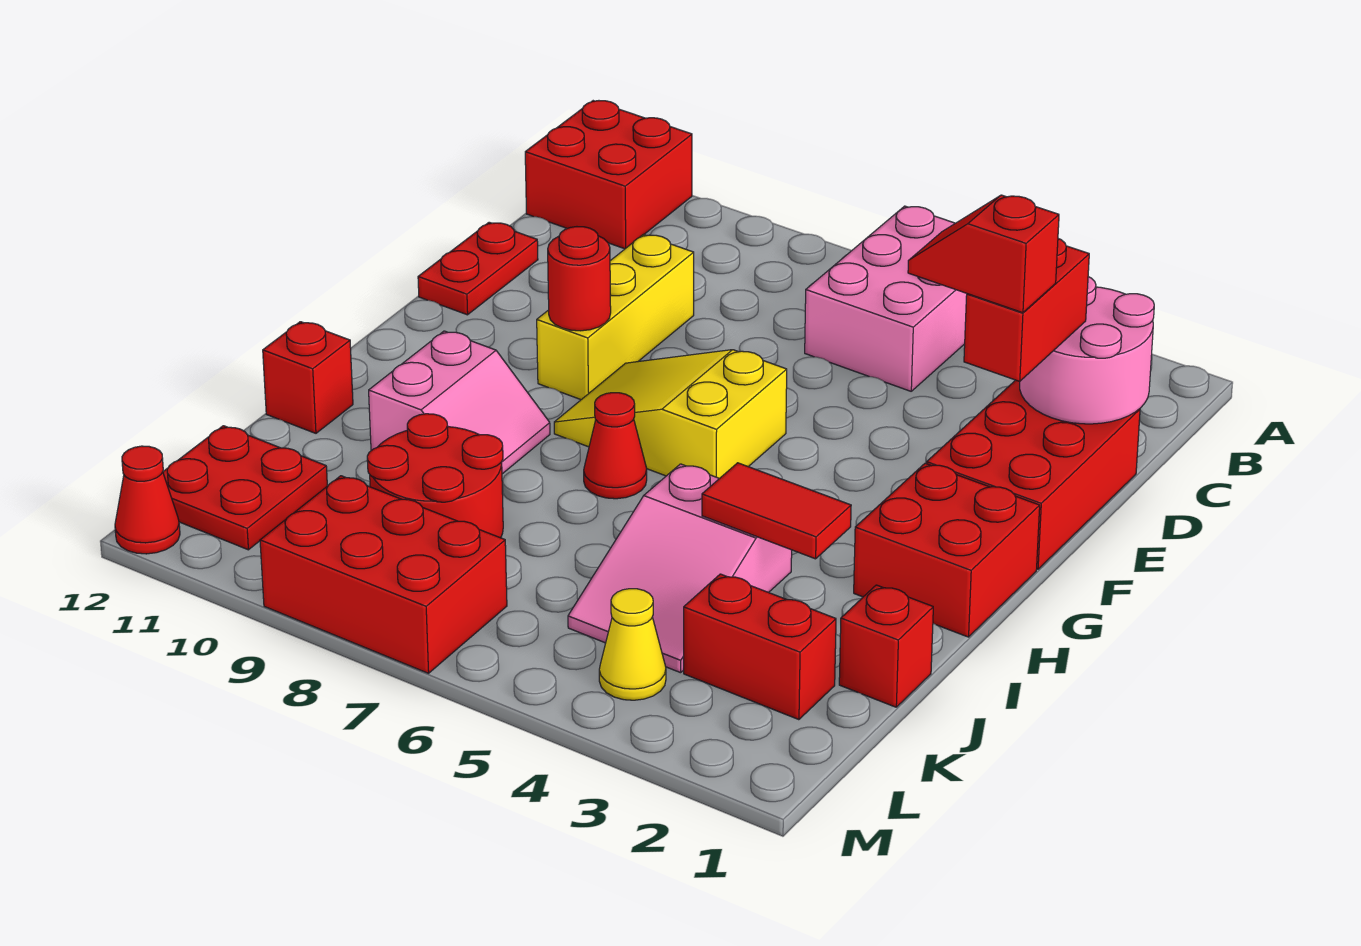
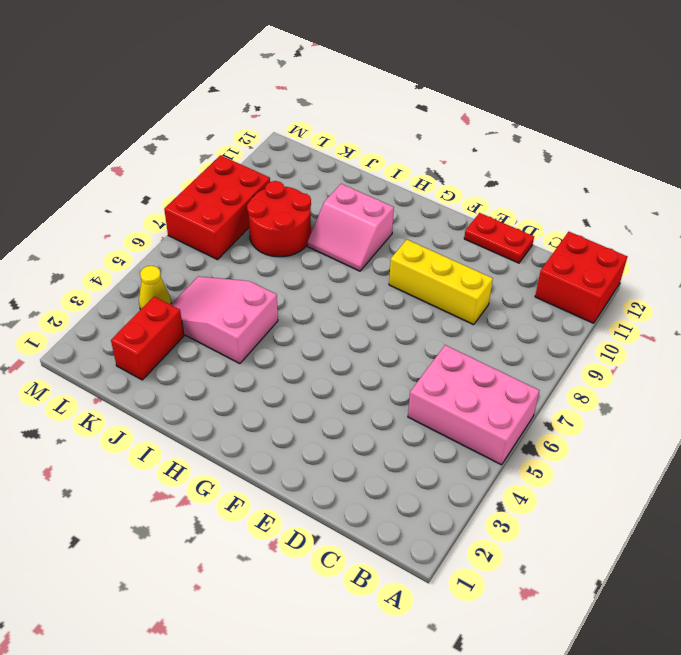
none -> red brick D1:F2 level 1
none -> yellow slope F6:G8 level 1 top 6
none -> red brick G1:H2 level 1

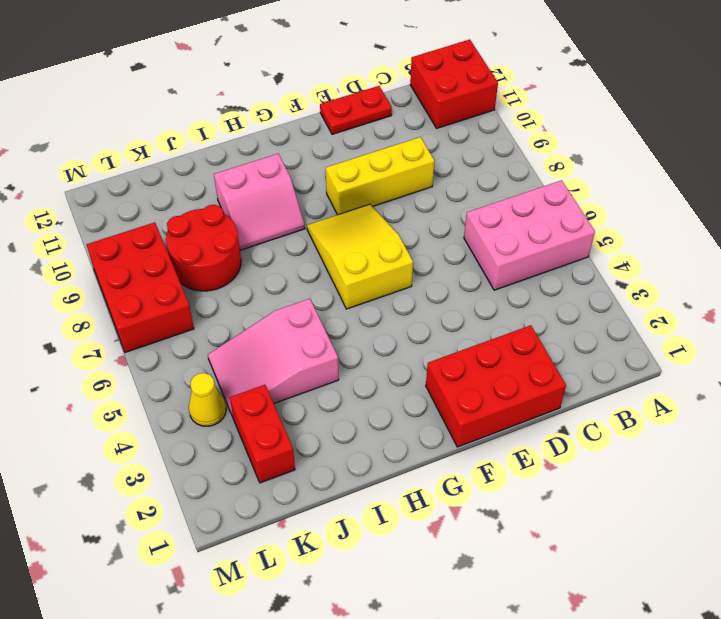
none -> red brick G1:H2 level 1
none -> red cone H7 level 1
none -> red brick I12 level 1

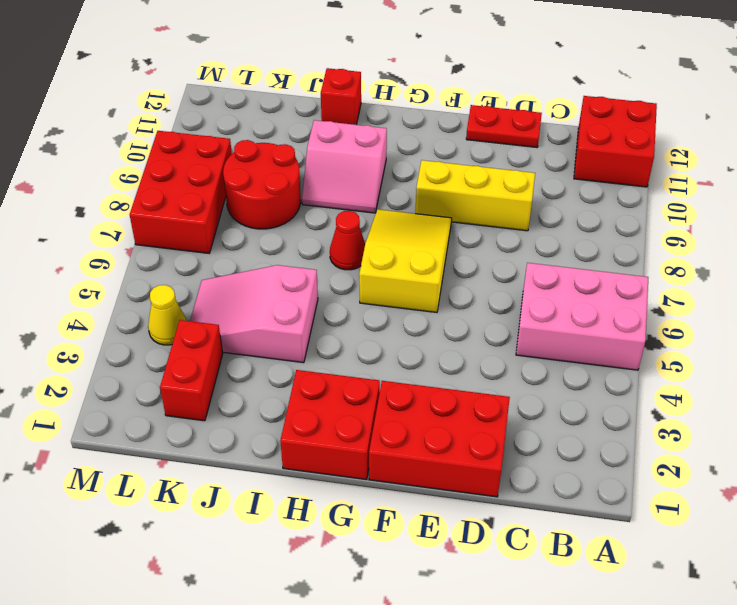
none -> red brick J1 level 1
none -> red plate K11:L12 level 1
none -> red cone M12 level 1

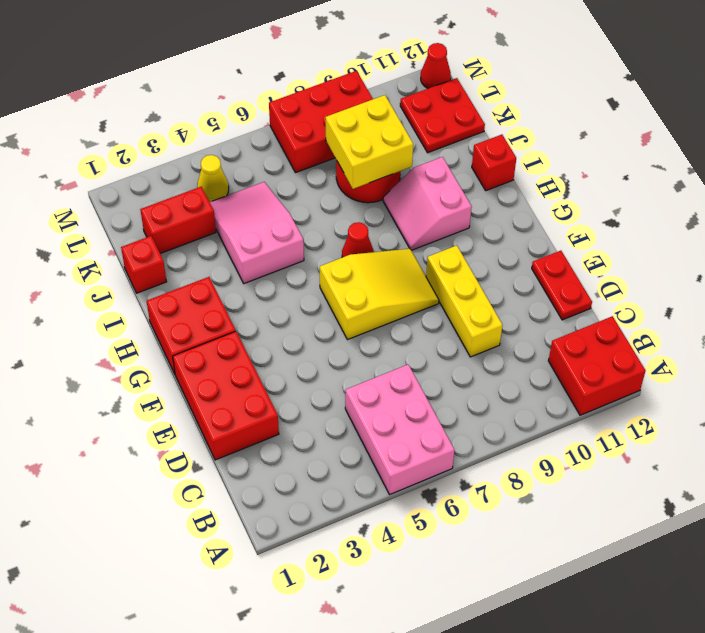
yellow brick J8:K9 level 2 -> none
none -> pink round brick C1:D2 level 2
none -> red round brick F9 level 2
none -> red tile I3:I4 level 2

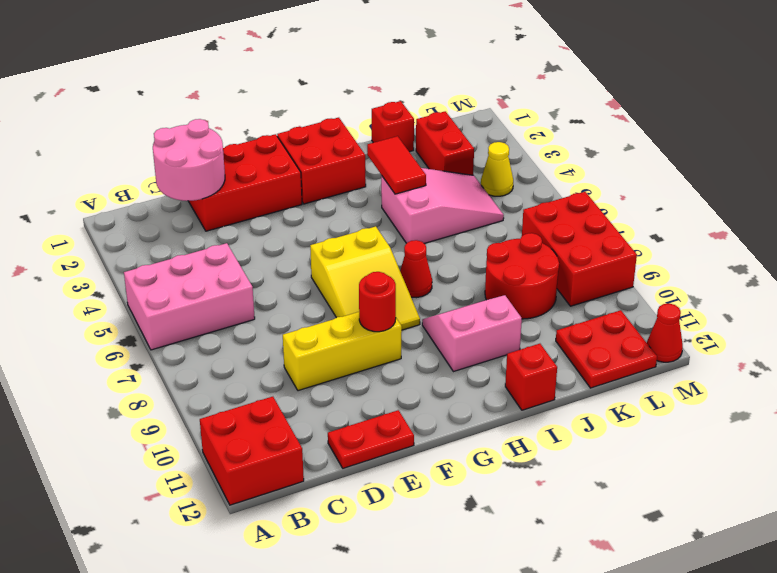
none -> red brick D2:E2 level 3
none -> red slope E2:E3 level 4 top 2

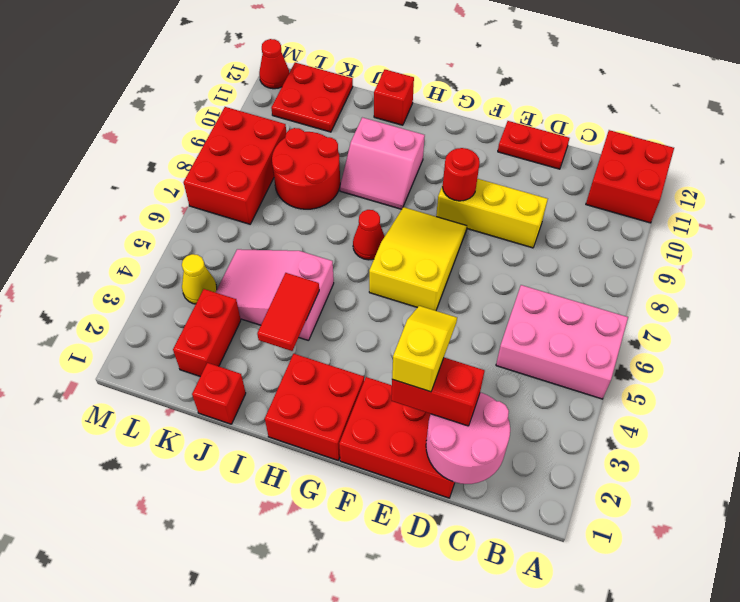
yellow slope E2:E3 level 4 top 2 -> red slope E2:E3 level 4 top 2

